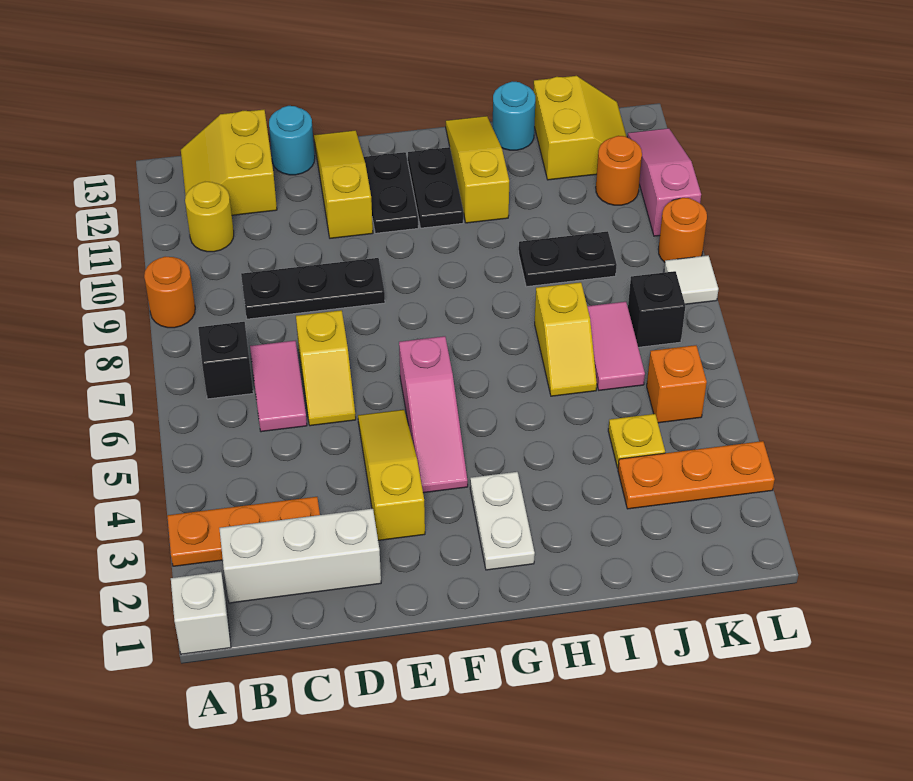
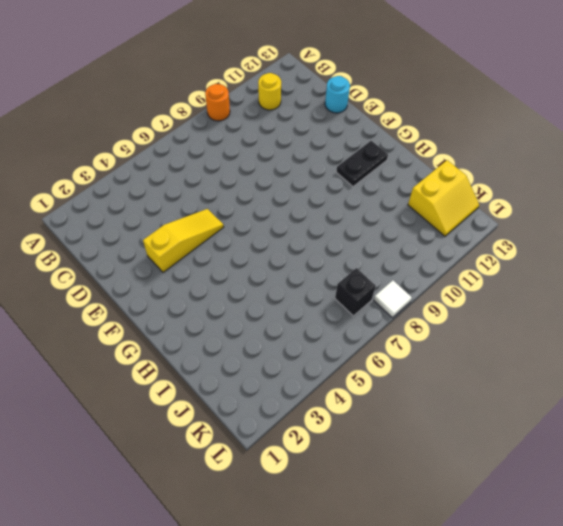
none -> white brick A1 level 1
none -> orange plate A3:C3 level 1
none -> white brick B2:D2 level 1
none -> black brick B7 level 1

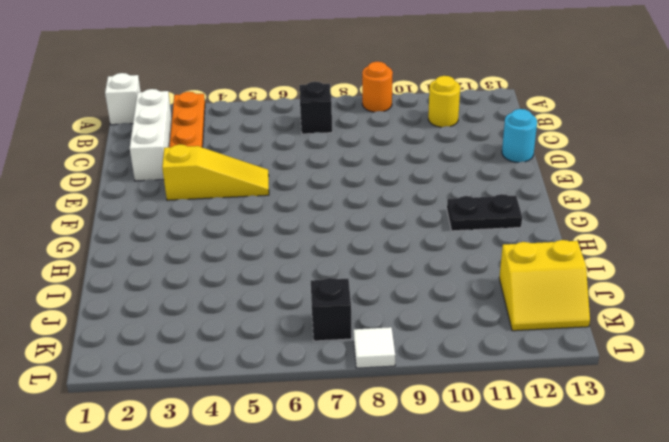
none -> yellow slope B12:C13 level 1 top C
none -> pink tile C6:C7 level 1
none -> black plate C9:E9 level 1
none -> yellow slope D6:D7 level 1 top 7

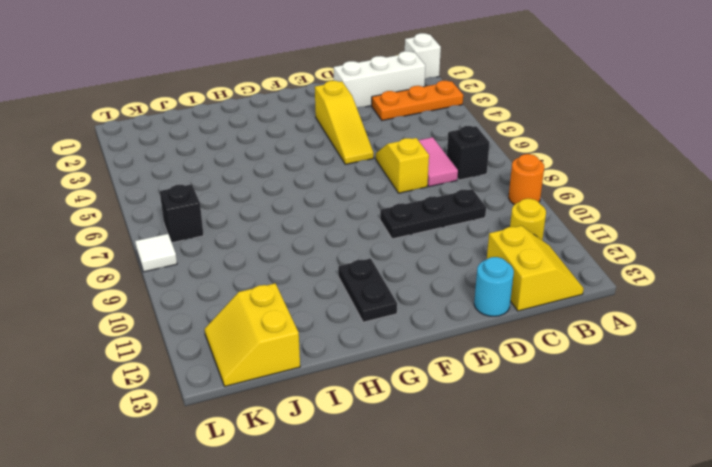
none -> yellow slope E11:E13 level 1 top 11
none -> pink slope F4:F6 level 1 top 6
none -> black plate F11:F12 level 1
none -> white plate G2:G3 level 1

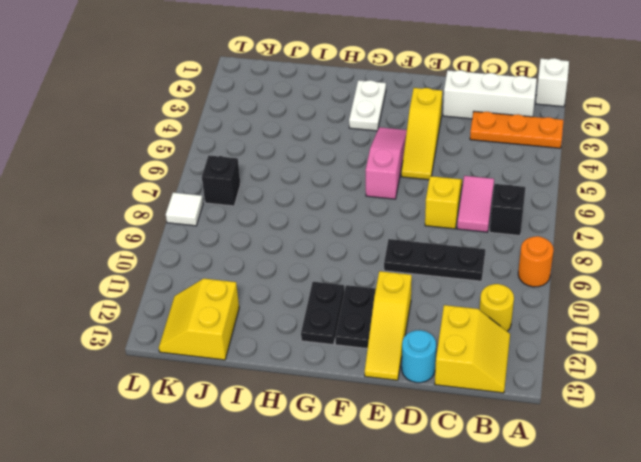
none -> yellow slope H11:H13 level 1 top 11
none -> yellow slope I6:I7 level 1 top 7
none -> black plate I9:J9 level 1
none -> cyan round brick I13 level 1

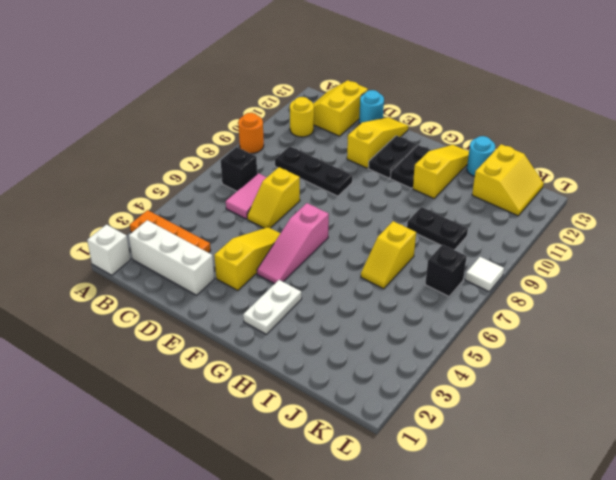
none -> orange plate J3:L3 level 1
none -> yellow plate J4 level 1
none -> pink tile J6:J7 level 1
none -> orange brick K5 level 1

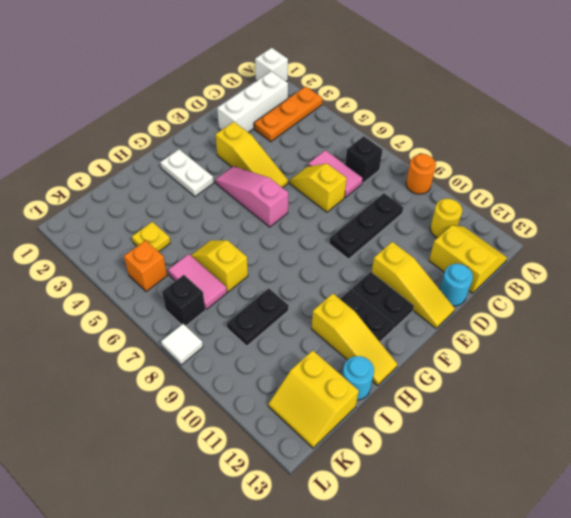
none -> orange plate J3:L3 level 1
none -> orange round brick K11 level 1
none -> orange round brick L9 level 1
none -> pink slope L10:L12 level 1 top 10

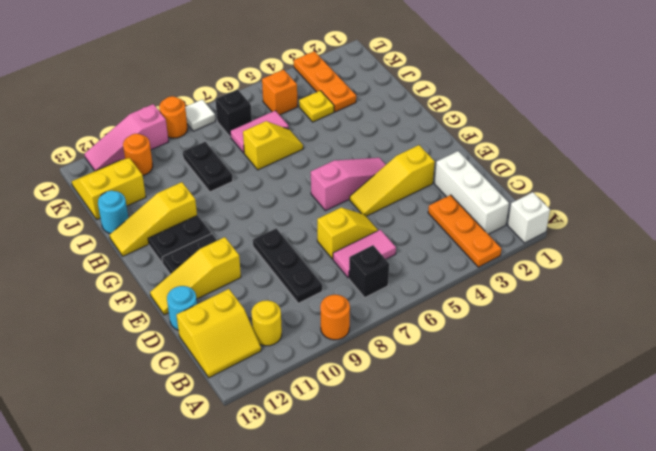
none -> white plate G2:G3 level 1

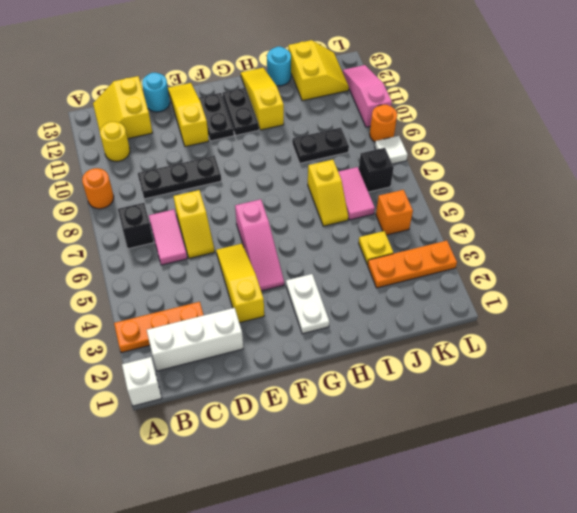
none -> orange round brick K11 level 1

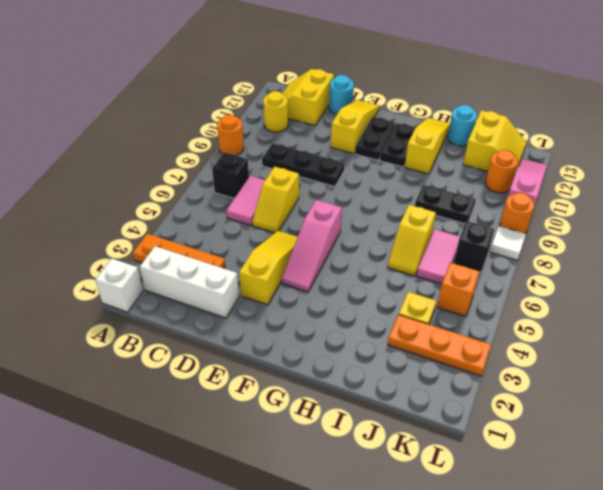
none -> white plate G2:G3 level 1

